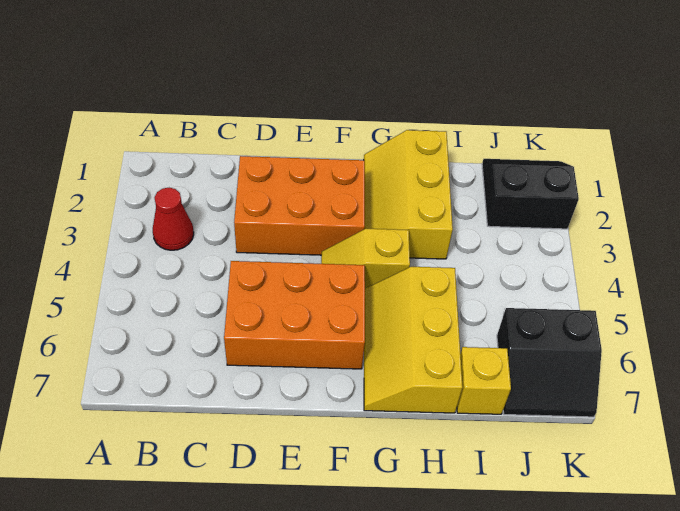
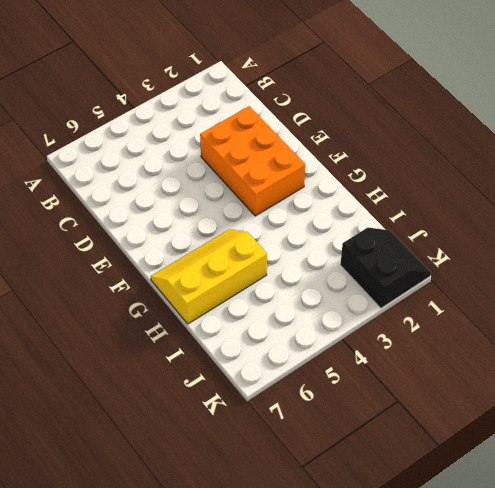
none -> red cone B3 level 1
none -> orange brick D5:F6 level 1

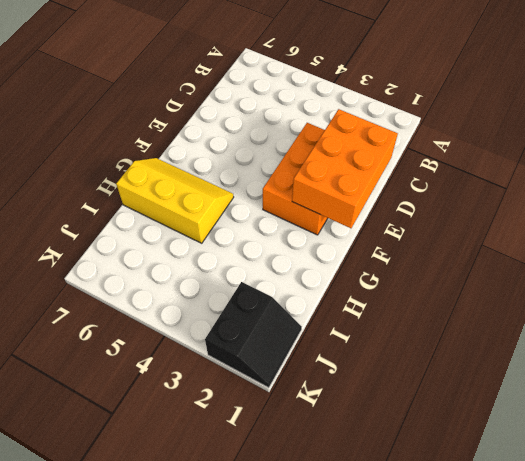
orange brick D1:F2 level 2 -> orange brick D5:F6 level 1
none -> red cone B3 level 1
none -> yellow slope F4:G4 level 1 top G

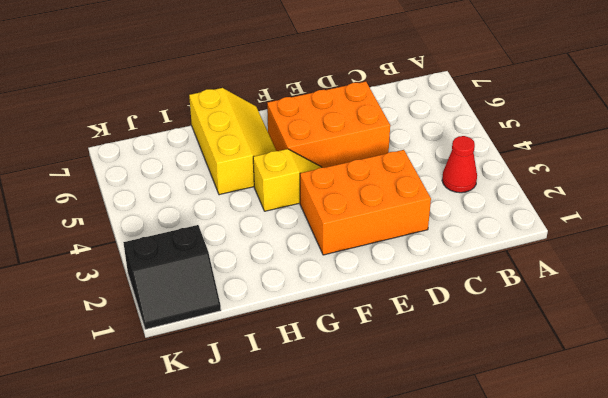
none -> yellow slope G1:H3 level 1 top H
none -> yellow brick I7 level 1

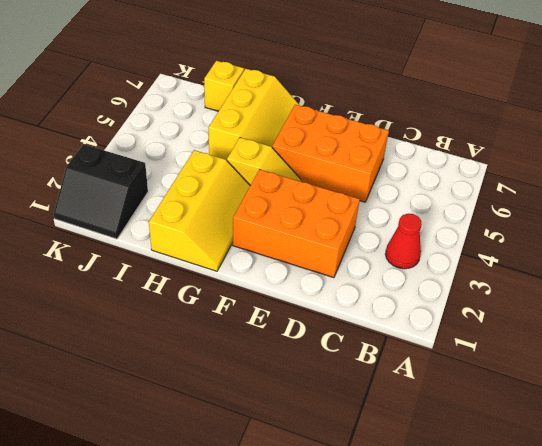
none -> black slope J6:K7 level 1 top 6

